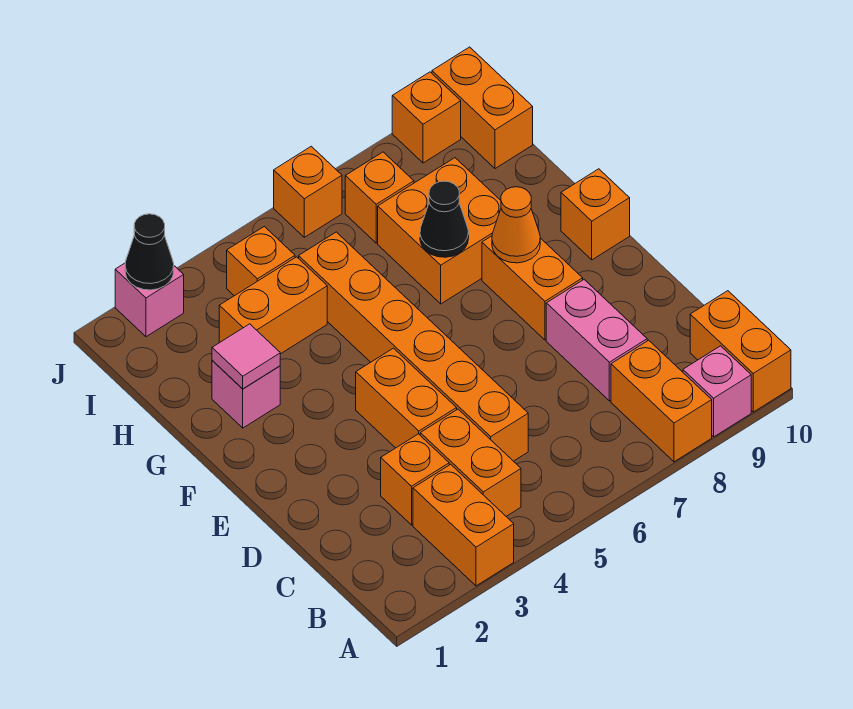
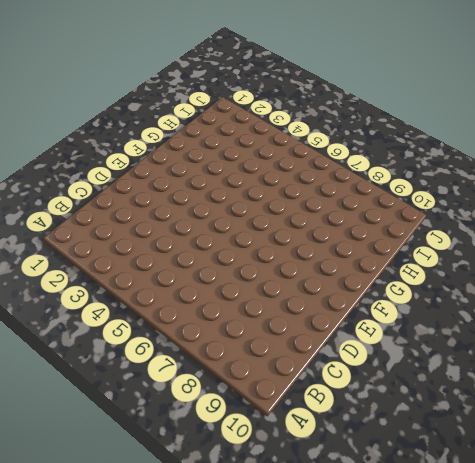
none -> orange brick A3:B3 level 1
none -> orange brick A8:B8 level 1
none -> pink brick A9 level 1

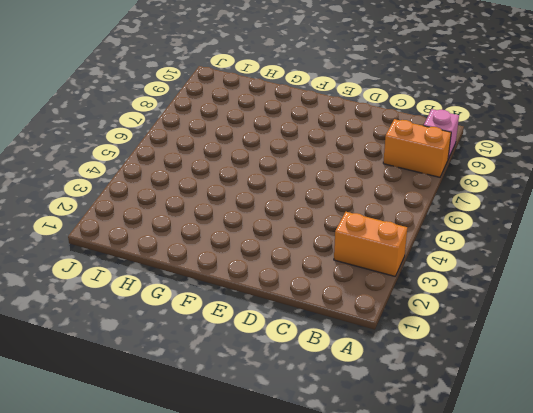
none -> orange brick A10:B10 level 1
none -> orange brick B4:C4 level 1
none -> orange brick C3 level 1

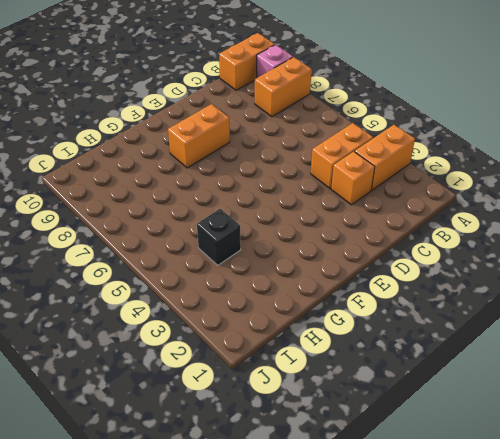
black brick H4 level 1 -> orange brick H3:H4 level 1
none -> orange brick C5:H5 level 1
none -> pink brick C8:D8 level 1
none -> orange brick D4:E4 level 1

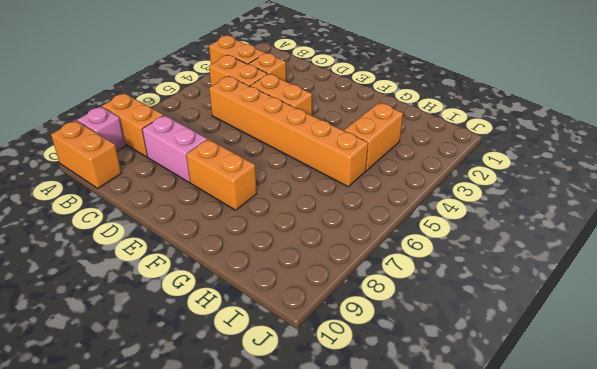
none -> orange brick F10 level 1
none -> pink brick G2 level 1
none -> orange brick G7:H8 level 1

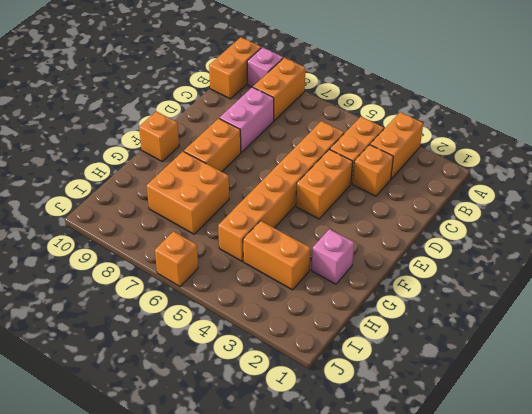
none -> orange brick I4 level 1
none -> orange brick I7 level 1
none -> orange brick I10:J10 level 1

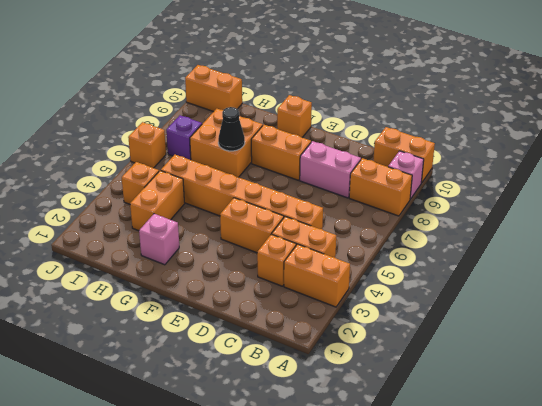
purple brick I7 level 1 -> orange brick I7 level 1
none -> pink brick J2 level 1
none -> orange brick J9 level 1
none -> orange cone F8 level 2

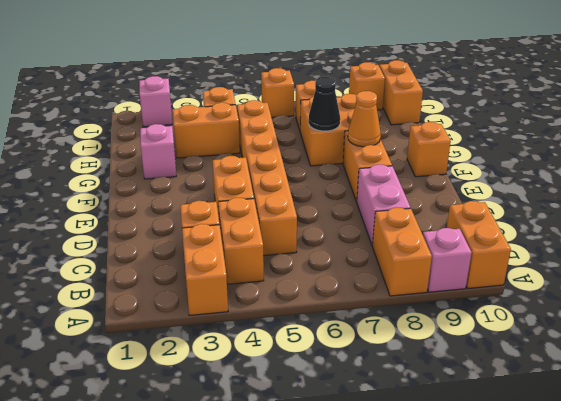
none -> pink tile G2 level 2
none -> black cone J2 level 2

